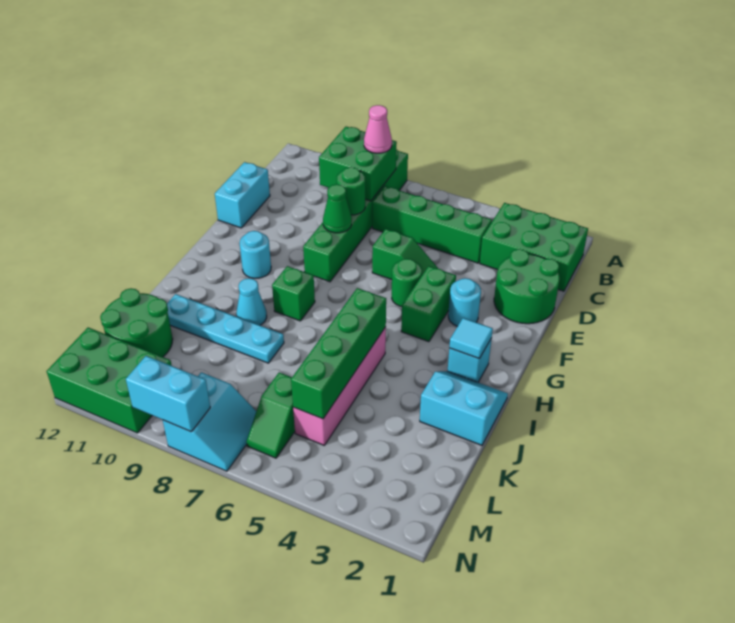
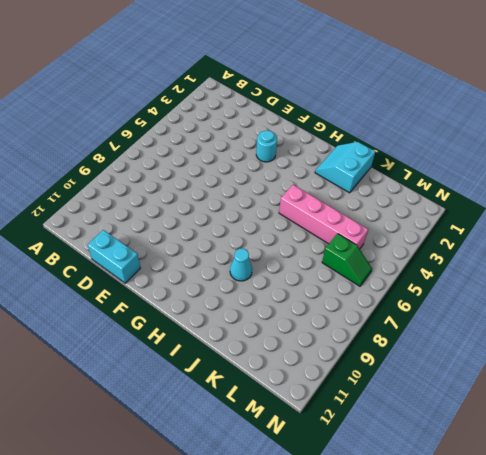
none -> green brick A8:F8 level 1
none -> green brick B1:C3 level 1
none -> green brick C4:C7 level 1

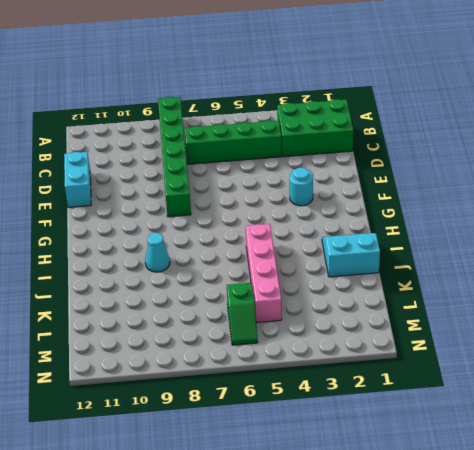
none -> green round brick D1:E2 level 1
none -> green slope E5:E6 level 1 top 6
none -> green brick F4:G4 level 1

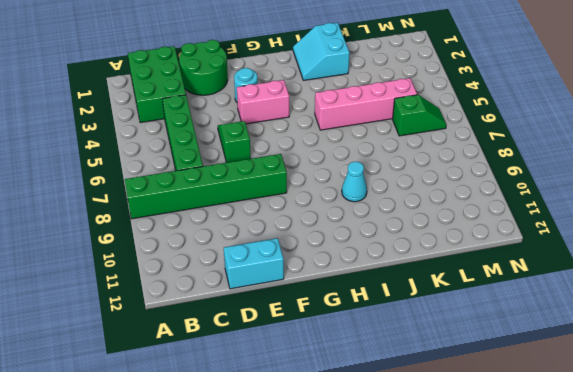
pink brick F4:G4 level 1 -> green brick F4:G4 level 1
none -> green round brick F5 level 1
none -> cyan round brick G10 level 1
none -> cyan brick H2 level 1

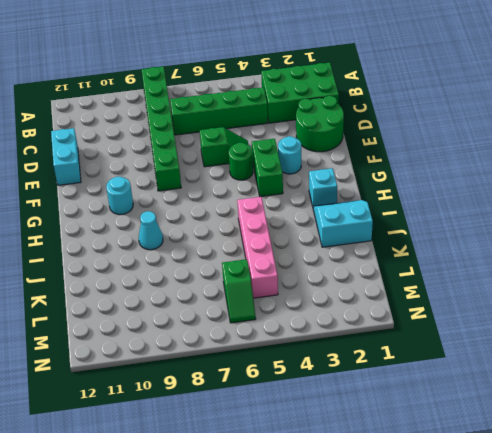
none -> green brick H8 level 1
none -> cyan plate J8:J11 level 1
none -> green round brick K11:L12 level 1

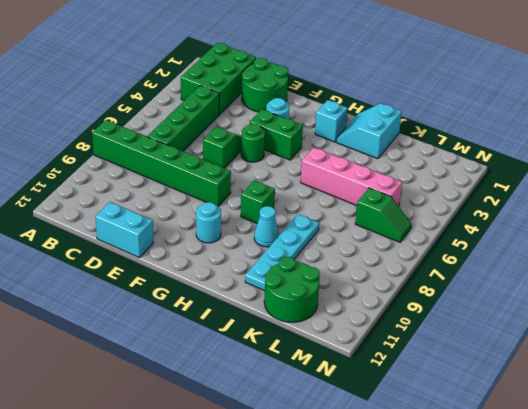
none -> cyan slope M7:N8 level 1 top 8
none -> green brick M10:N12 level 1
none -> green brick B8:C9 level 2

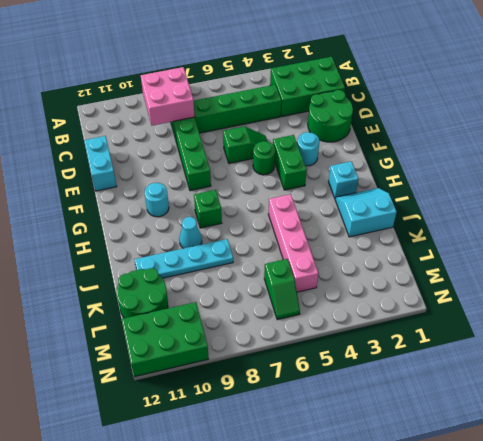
pink brick B8:C9 level 2 -> green brick B8:C9 level 2
none -> cyan slope M7:N8 level 1 top 8
none -> green round brick D8 level 2
none -> green cone E8 level 2

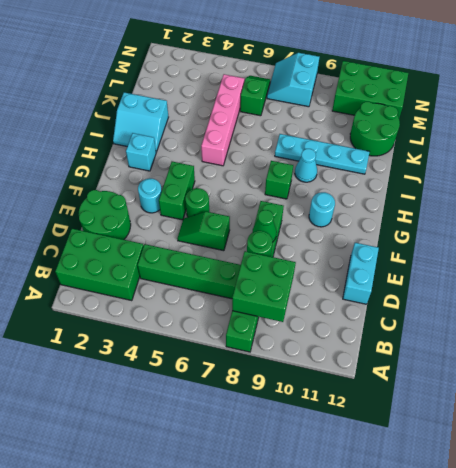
none -> cyan tile H2 level 2
none -> green brick I5:L5 level 2
none -> cyan brick N8:N9 level 2

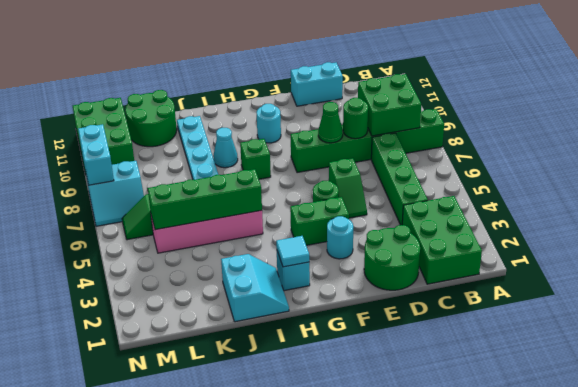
none -> pink cone B8 level 3

